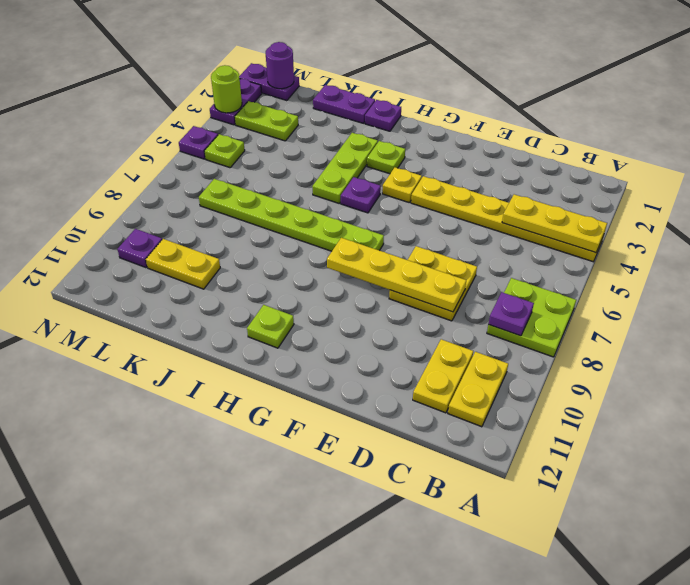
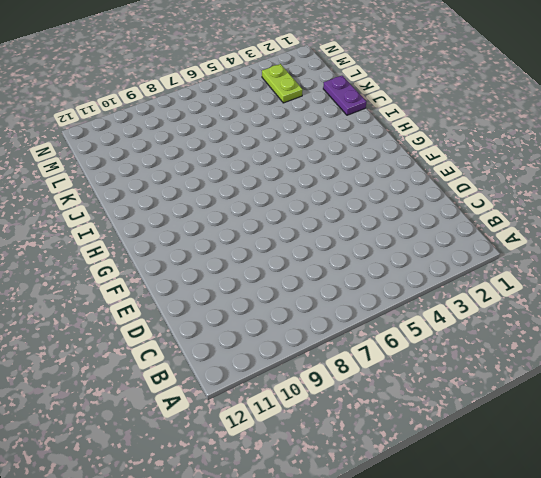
none -> yellow plate A4:F4 level 1
none -> lime plate A7:B8 level 1
none -> yellow plate B10:B11 level 1

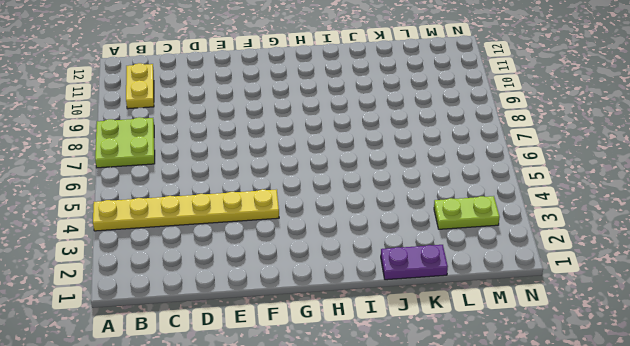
none -> yellow plate C10:C11 level 1
none -> yellow plate D7:E8 level 1
none -> yellow plate G4 level 1

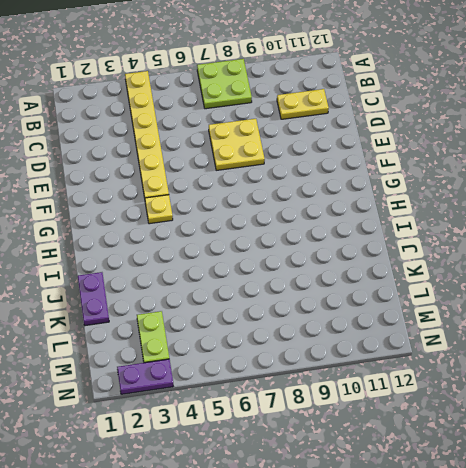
none -> yellow plate B10:B11 level 1
none -> lime plate G7:L7 level 1
none -> lime plate H3 level 1

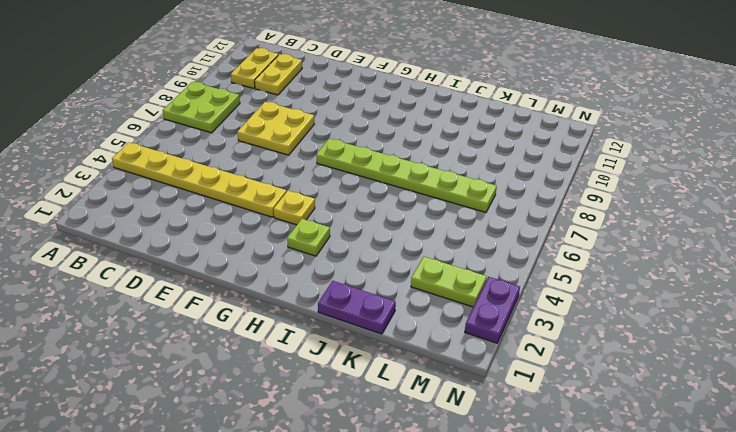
none -> purple plate H5 level 1
none -> lime plate H11 level 1
none -> purple plate I1 level 1

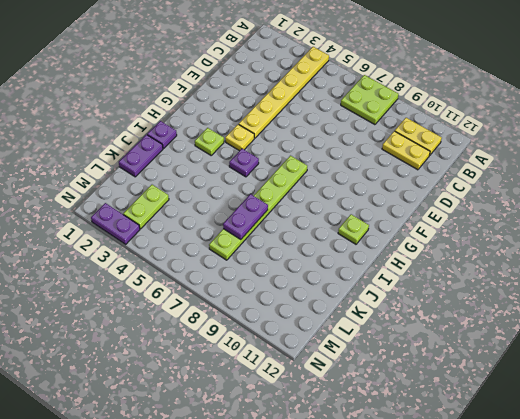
purple plate J7:K7 level 2 -> purple plate M1:N1 level 1
none -> yellow plate D7:E8 level 1
none -> lime plate I3:I5 level 1
none -> yellow plate K10:L10 level 1

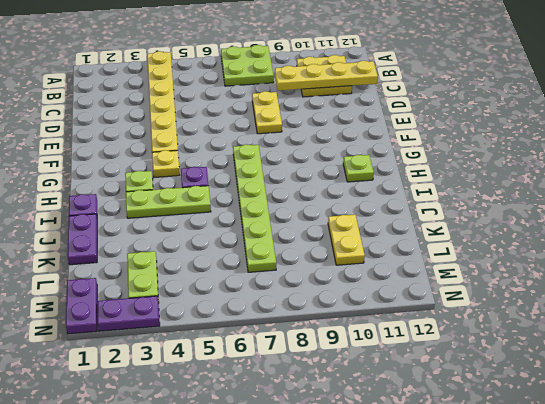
yellow plate C9:C12 level 2 -> yellow plate D8:G8 level 2
yellow plate D8:E8 level 1 -> yellow plate D7:E8 level 1
none -> lime plate M5 level 1
none -> purple plate M10 level 1
none -> purple plate N5 level 1

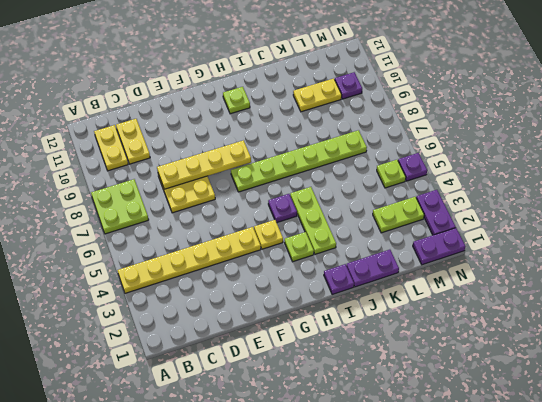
none -> yellow plate A4:C4 level 2
none -> purple plate B8 level 2
none -> purple round brick M1 level 2

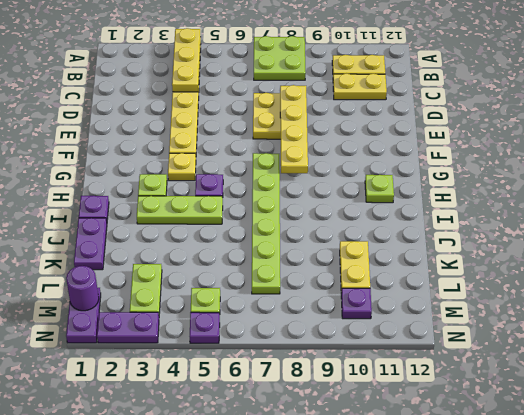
none -> purple plate B8 level 2
none -> lime round brick N3 level 2

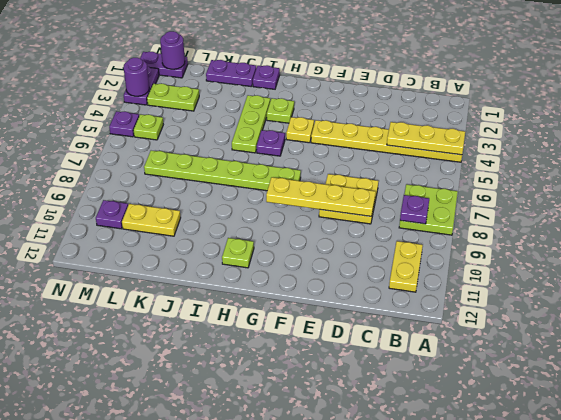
purple round brick N3 level 2 -> lime round brick N3 level 2
none -> yellow plate C10:C11 level 1

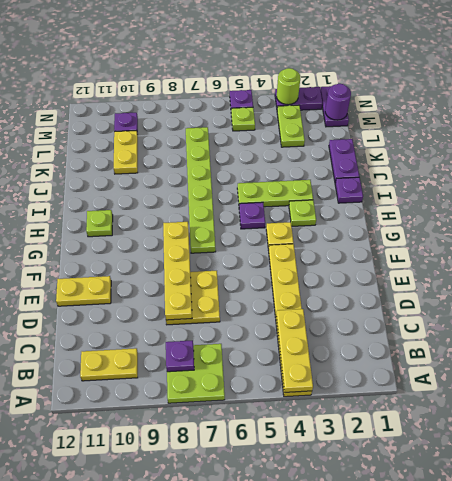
yellow plate E11:E12 level 1 -> yellow plate C10:C11 level 1

